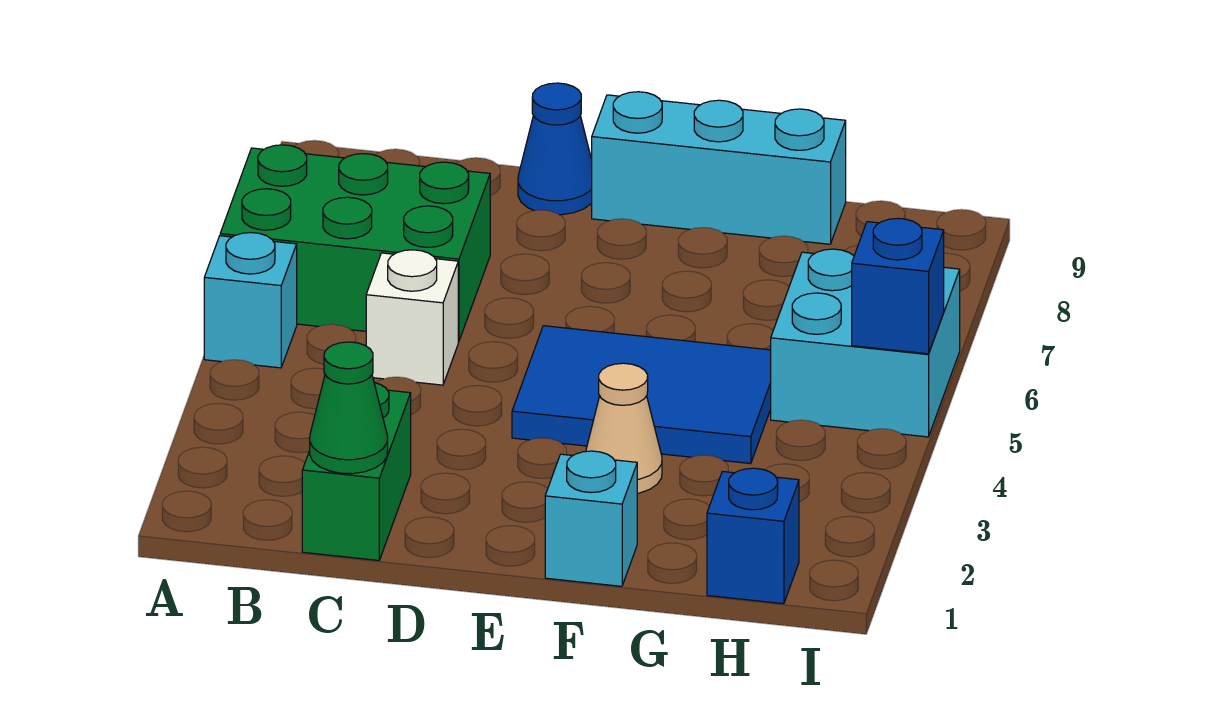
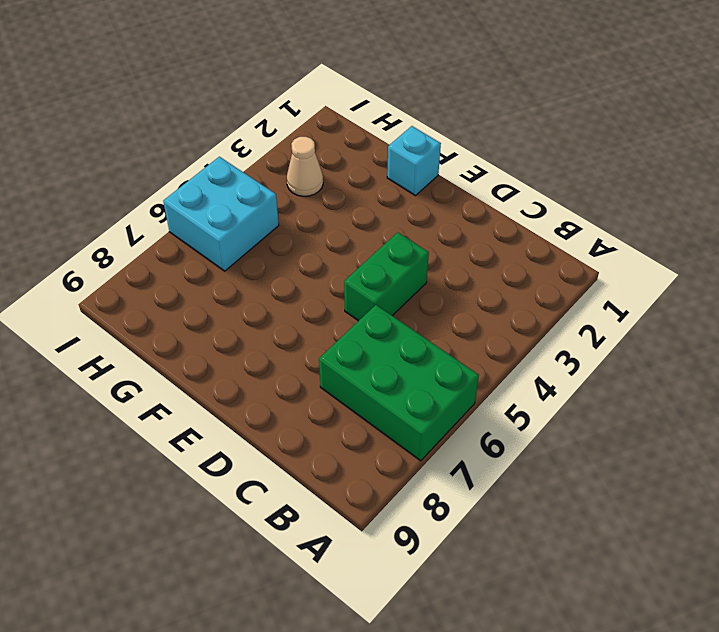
green brick D4:D5 level 1 -> green brick C1:C2 level 1
tan cone H3 level 1 -> tan cone F3 level 1
none -> cyan brick A5 level 1
none -> white brick C5 level 1
none -> blue cone D9 level 1

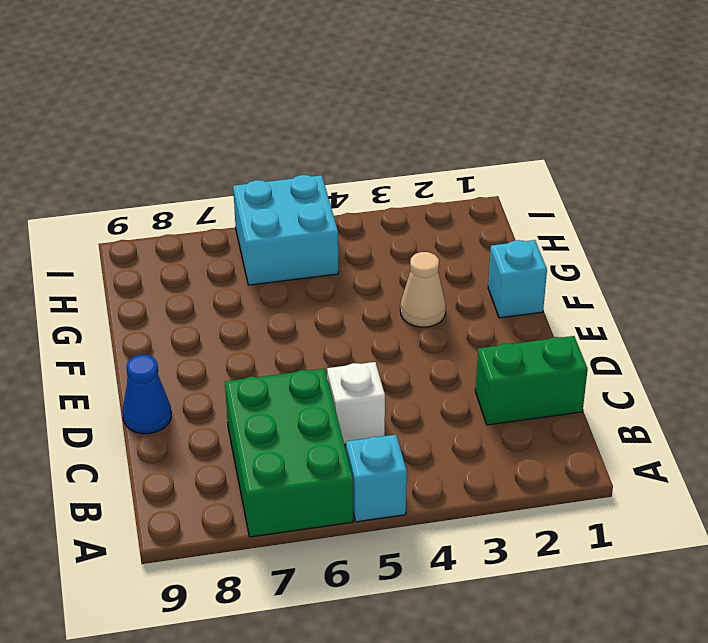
none -> blue tile E4:G5 level 1
none -> cyan brick E9:G9 level 1
none -> blue brick H1 level 1

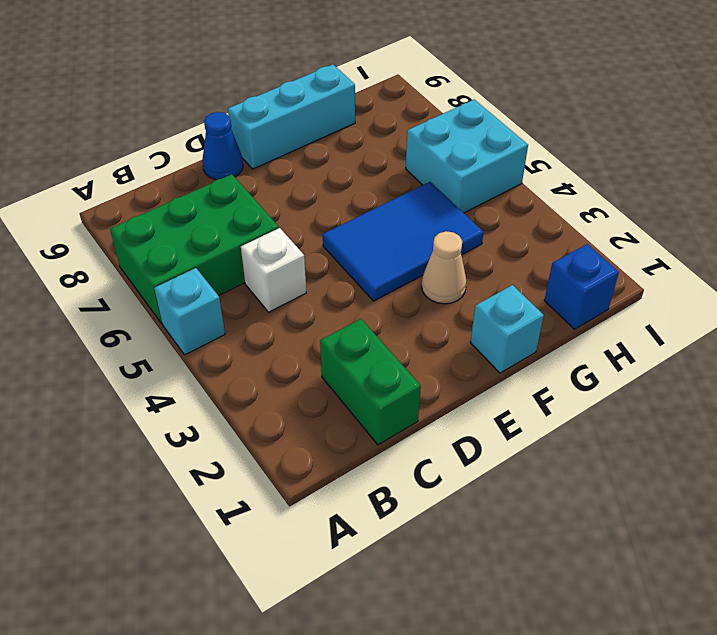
none -> green cone C1 level 2
none -> blue brick I5 level 2

